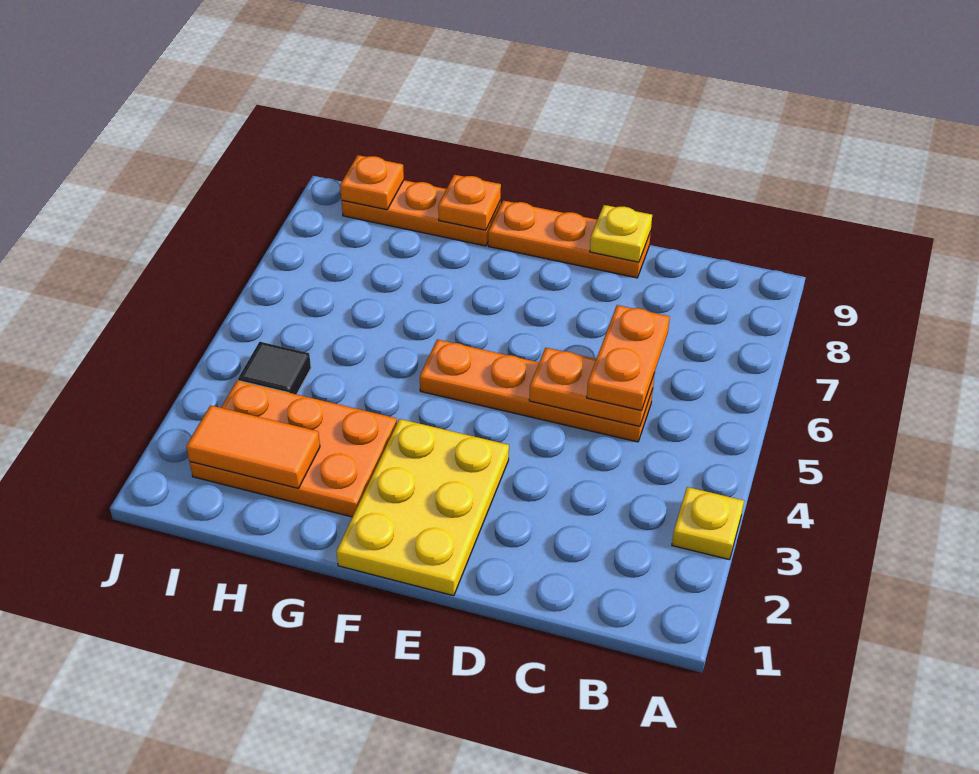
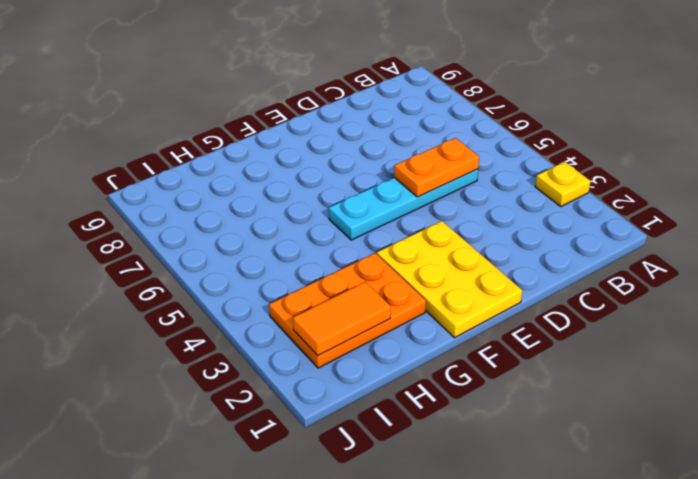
cyan plate C5:F5 level 1 -> orange plate C5:F5 level 1
none -> orange plate D9:F9 level 1
none -> orange plate G9:I9 level 1
none -> black tile I4 level 1

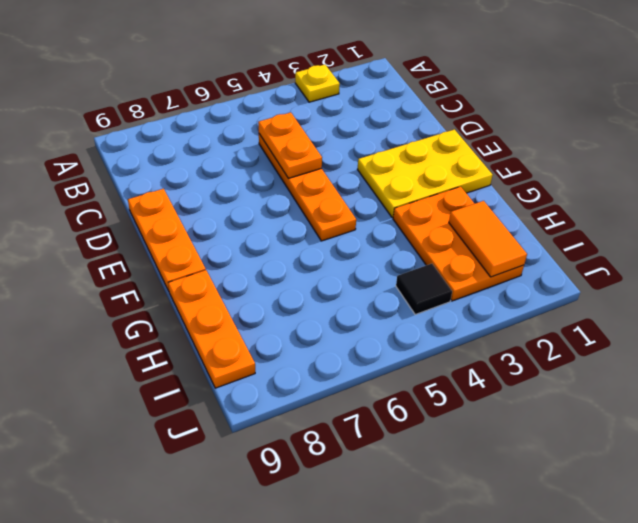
none -> yellow plate D9 level 2
none -> orange plate G9 level 2
none -> orange plate I9 level 2

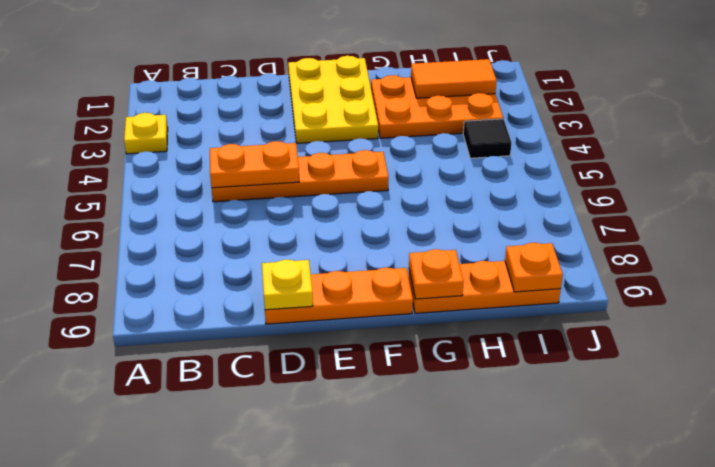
none -> orange plate C5:C6 level 3

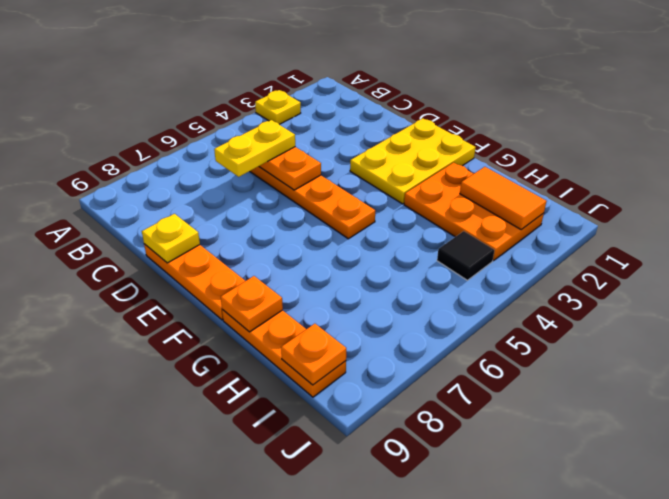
yellow plate C5:C6 level 3 -> orange plate C5:C6 level 3

